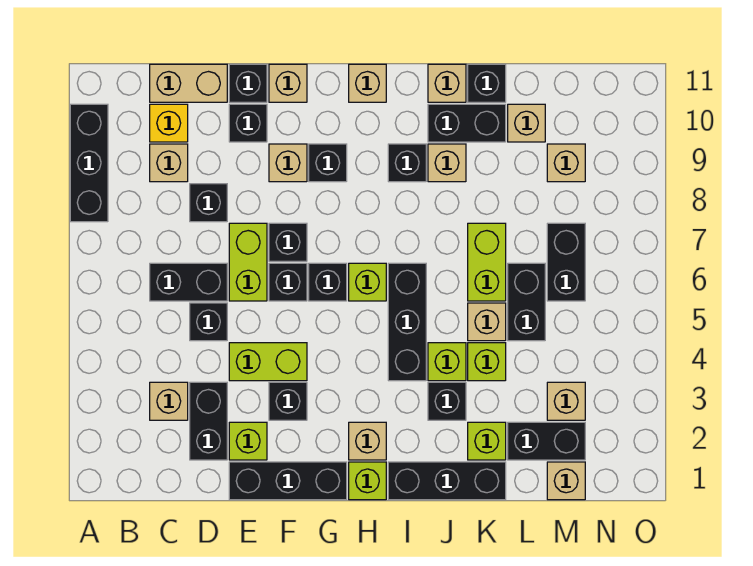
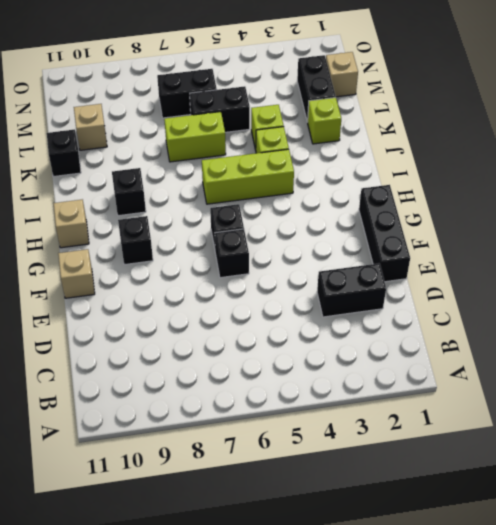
lime brick I4:I6 level 1 -> black brick I4:I6 level 1
none -> black brick A8:A10 level 1
none -> tan brick C3 level 1
none -> black brick C6:D6 level 1
none -> tan brick C9 level 1

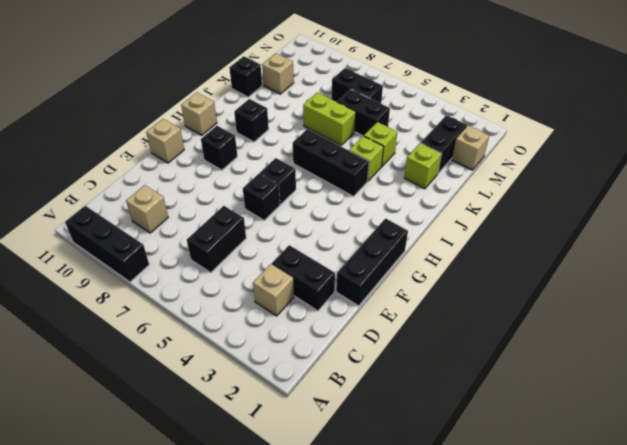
none -> yellow brick C10 level 1
none -> tan brick C11:D11 level 1
none -> black brick D5 level 1
none -> black brick D8 level 1

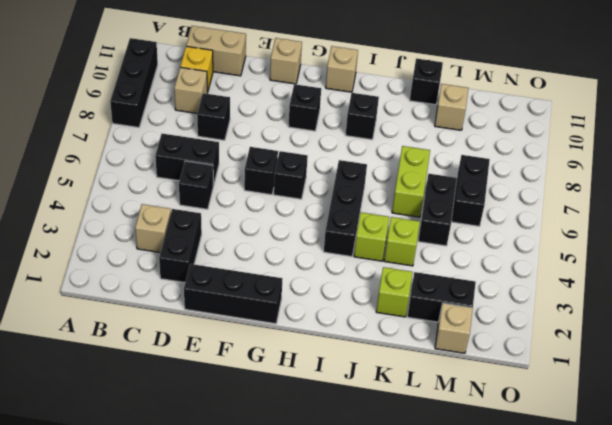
none -> lime brick E2 level 1
none -> lime brick E4:F4 level 1
none -> lime brick E6:E7 level 1
none -> black brick E10 level 1

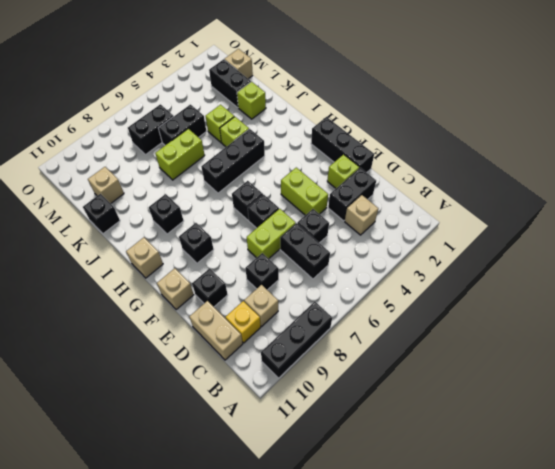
none -> black brick E11 level 1
none -> black brick F3 level 1
none -> black brick F7 level 1
none -> tan brick F9 level 1

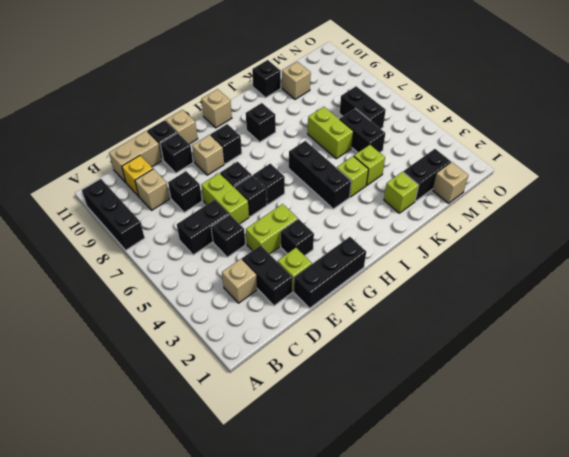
none -> lime brick H1 level 1
none -> tan brick H2 level 1
none -> lime brick H6 level 1
none -> black brick I1:K1 level 1

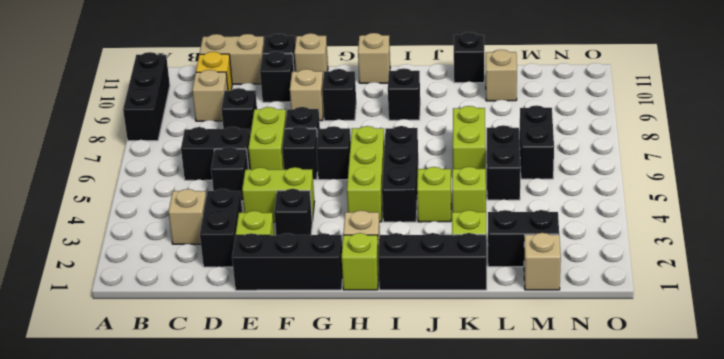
lime brick H4:H6 level 1 -> lime brick H6 level 1
none -> black brick J3 level 1
none -> tan brick J9 level 1
none -> black brick J10:K10 level 1
none -> tan brick J11 level 1

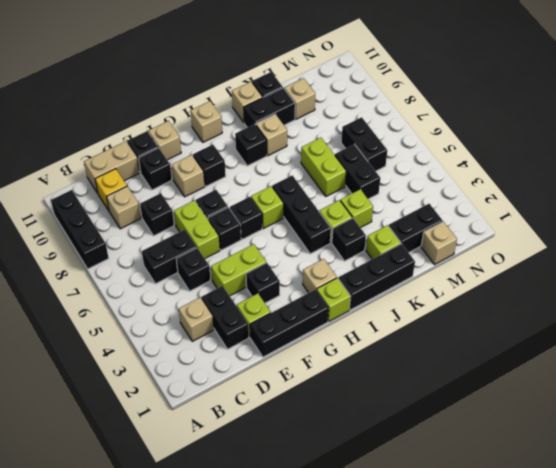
none -> tan brick K5 level 1
none -> tan brick M3 level 1
none -> tan brick M9 level 1

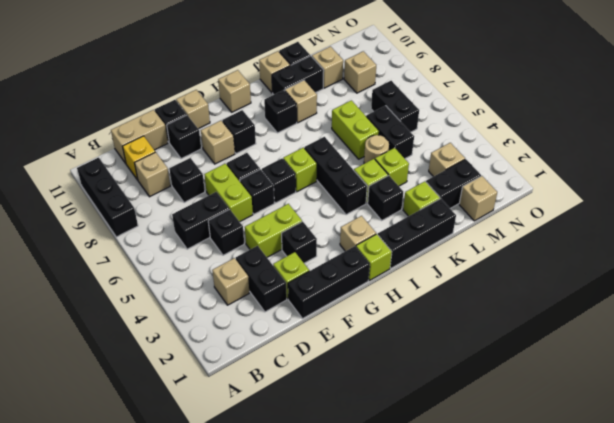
tan round brick K5 level 1 -> tan brick K5 level 1

